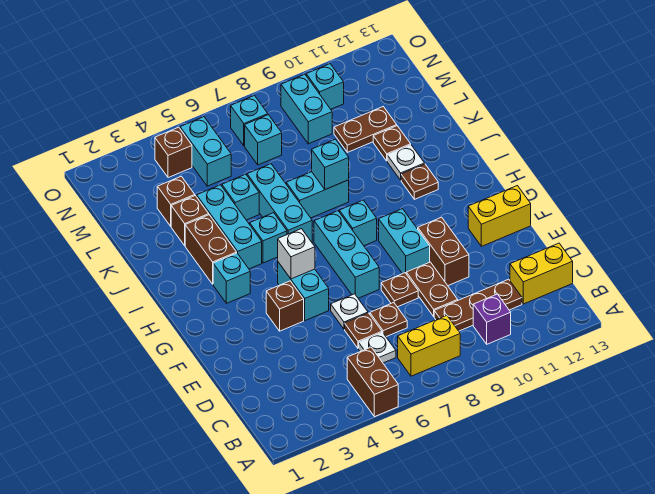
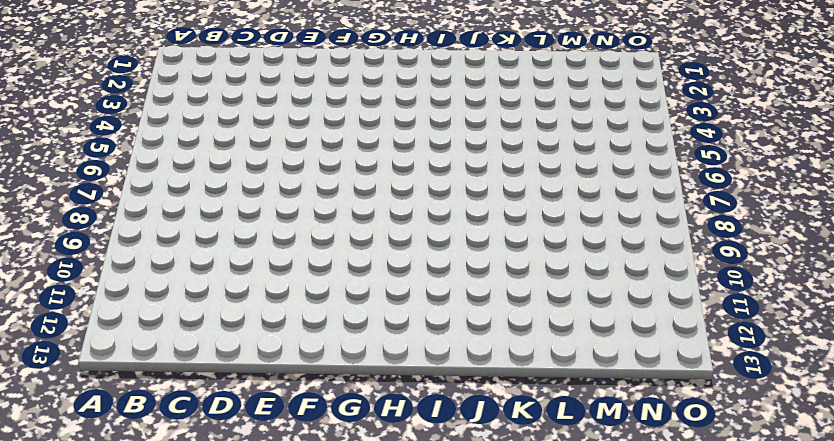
none -> brown brick A5:B5 level 1
none -> yellow brick B7:B8 level 1
none -> purple brick B10 level 1
none -> white plate C6 level 1

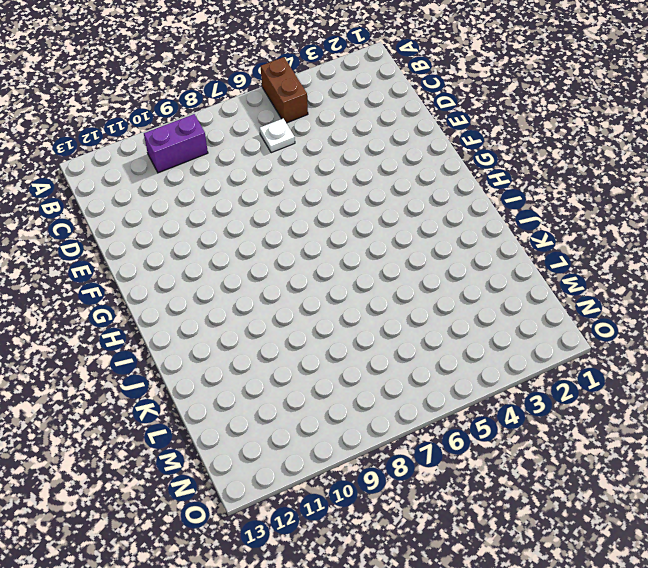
purple brick B9:B10 level 1 -> purple brick B10 level 1
none -> yellow brick B7:B8 level 1
none -> brown plate C9:C11 level 1
none -> yellow brick C12:C13 level 1
none -> brown plate D6 level 1

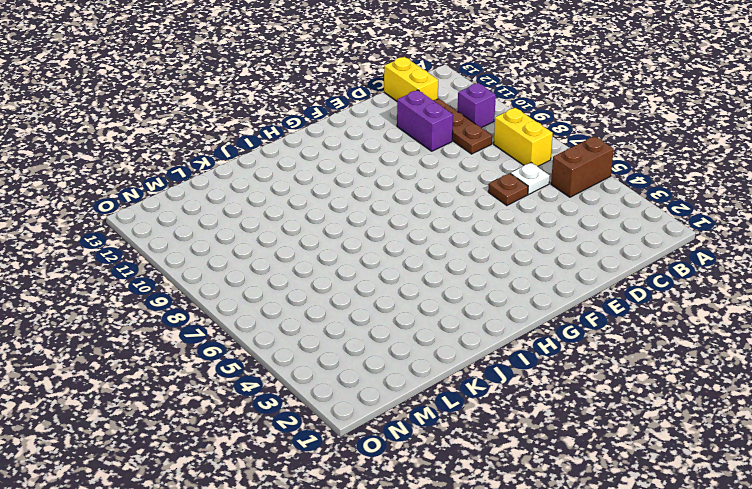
purple brick D10:D11 level 1 -> none
none -> brown plate D7 level 1
none -> brown plate D9:E9 level 1
none -> white plate E6 level 1
none -> brown plate E8 level 1

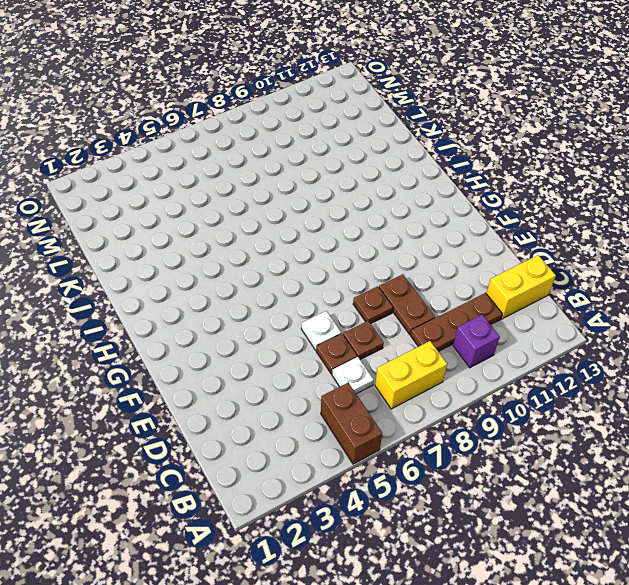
none -> brown brick E10:F10 level 1
none -> brown brick F4 level 1
none -> cyan brick F5:G5 level 1
none -> cyan brick F7:H7 level 1

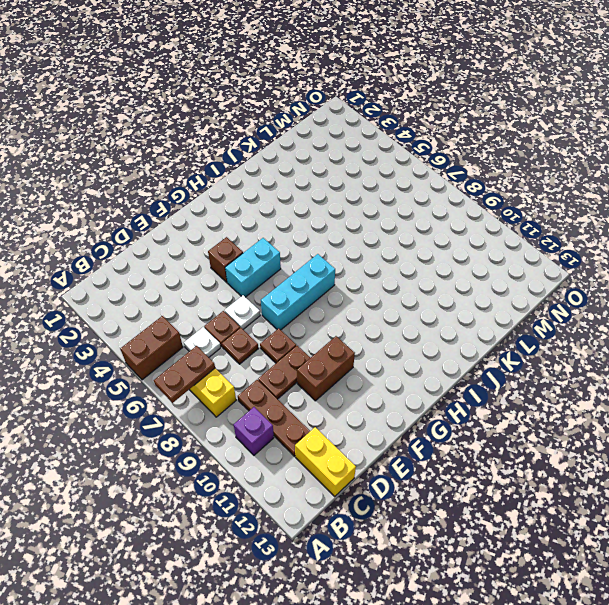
brown plate A7:B7 level 2 -> brown plate L10:L11 level 1
none -> cyan brick F9:G9 level 1
none -> yellow brick F12:F13 level 1
none -> cyan brick H3 level 1
none -> cyan brick H8 level 1

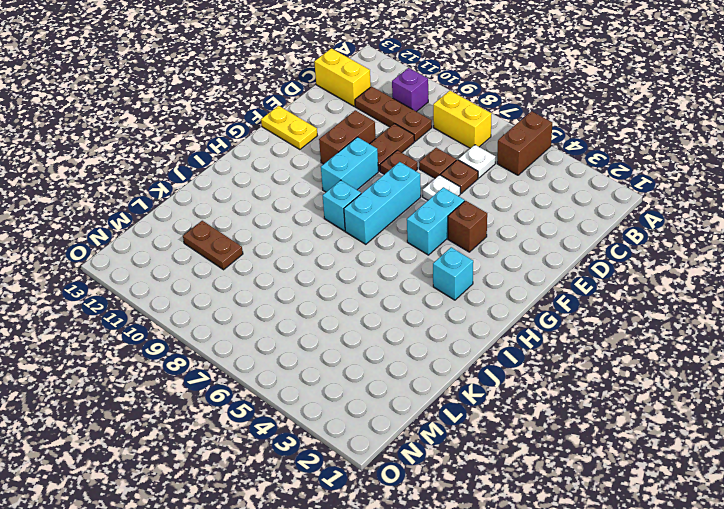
yellow plate F12:F13 level 1 -> yellow brick F12:F13 level 1
none -> brown brick I3:J3 level 1
none -> cyan brick I4:K4 level 1
none -> cyan brick I5 level 1
none -> cyan brick I6:K6 level 1

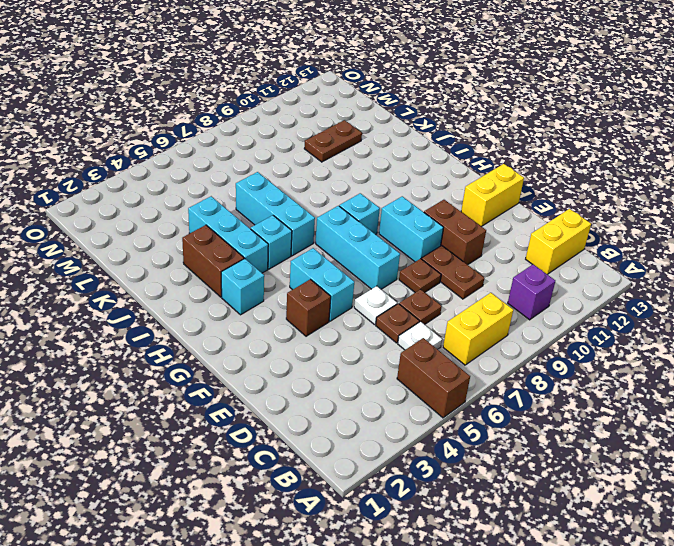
none -> brown plate C9:C11 level 1
none -> brown plate I11 level 1
none -> cyan brick J7:J8 level 1
none -> white plate J11 level 1

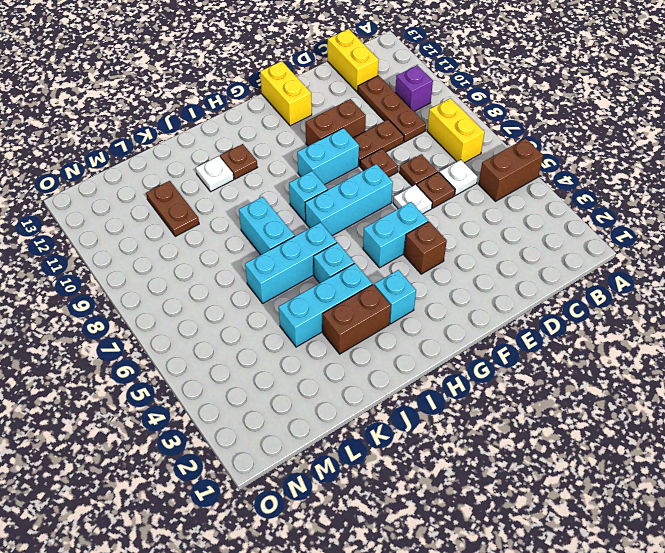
none -> brown brick K3 level 1
none -> cyan brick K5 level 1
none -> brown plate K11 level 1
none -> brown brick L3 level 1

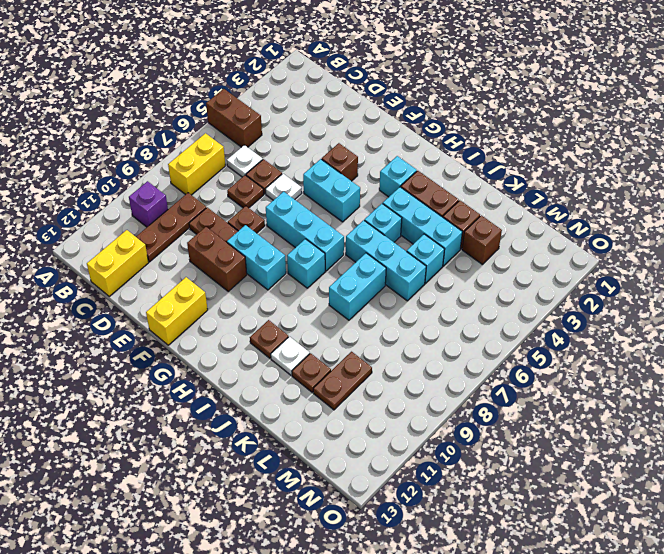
none -> cyan brick M5:N5 level 1
none -> cyan brick M7 level 1
none -> cyan brick M9:N9 level 1
none -> brown brick N4 level 1

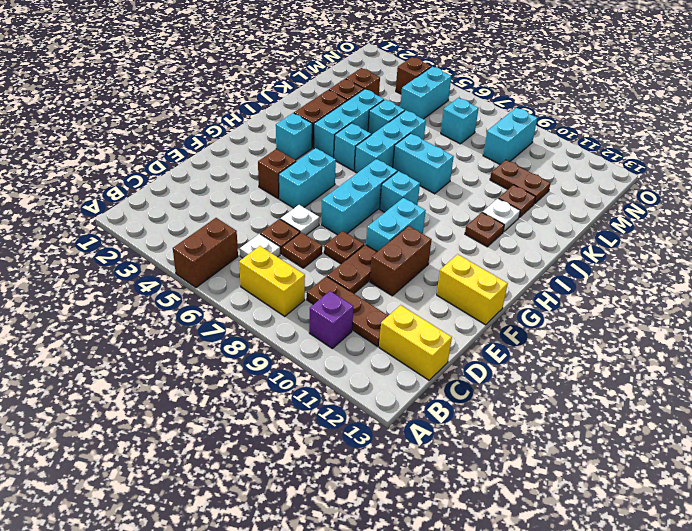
none -> cyan brick N7 level 1
none -> cyan brick N10 level 1
none -> white brick G5 level 2
none -> cyan brick J8 level 2

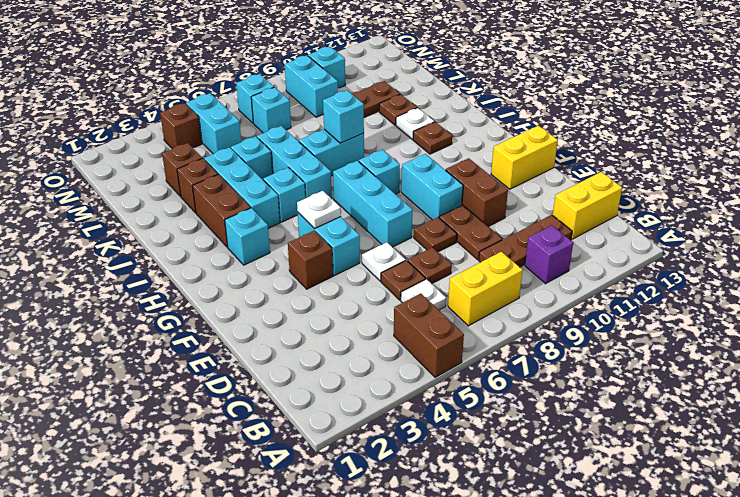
white plate G5 level 2 -> white brick G5 level 2

